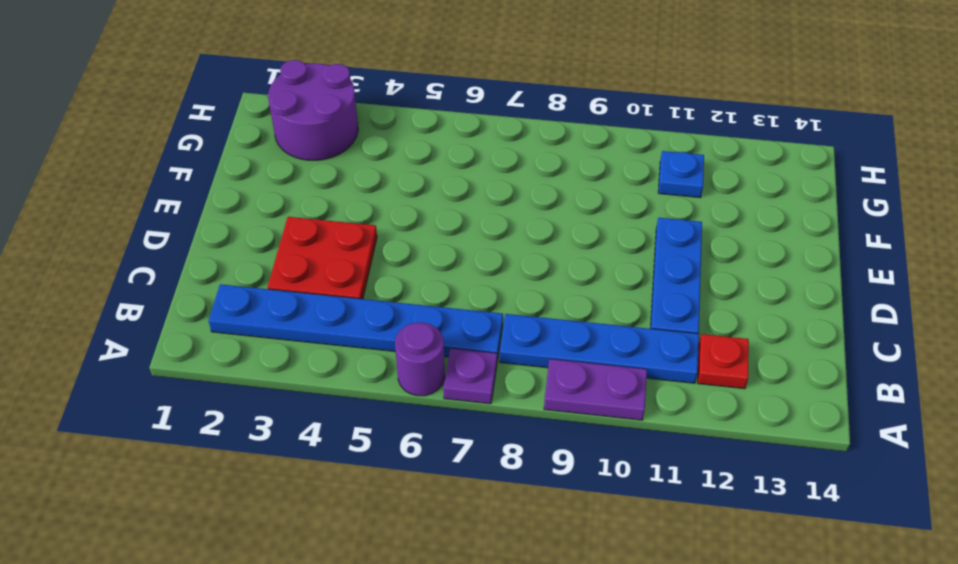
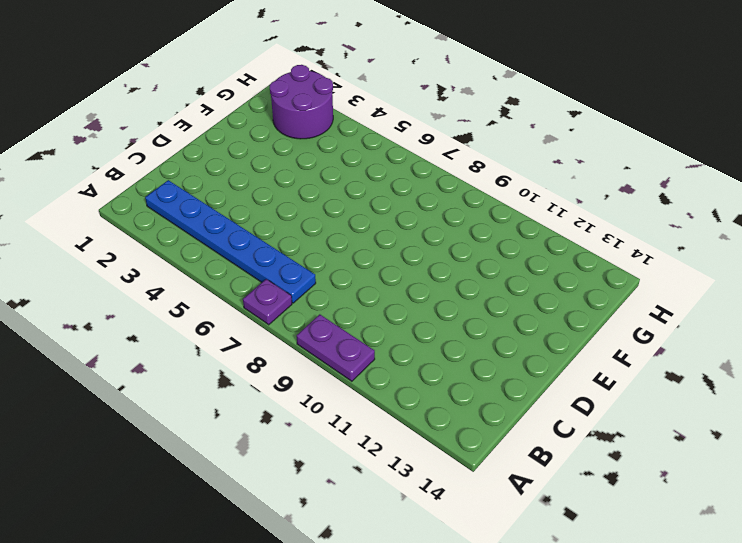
none -> purple round brick A6 level 1
none -> blue plate B8:B11 level 1

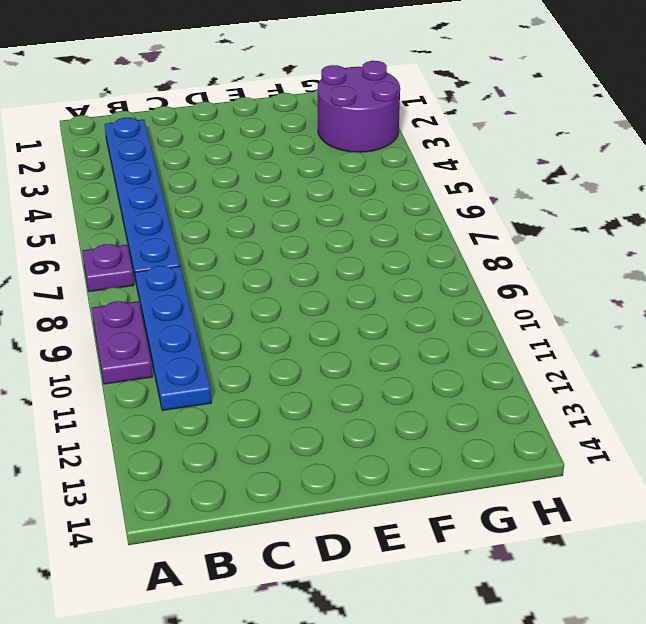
none -> purple round brick A6 level 1
none -> red plate B12 level 1

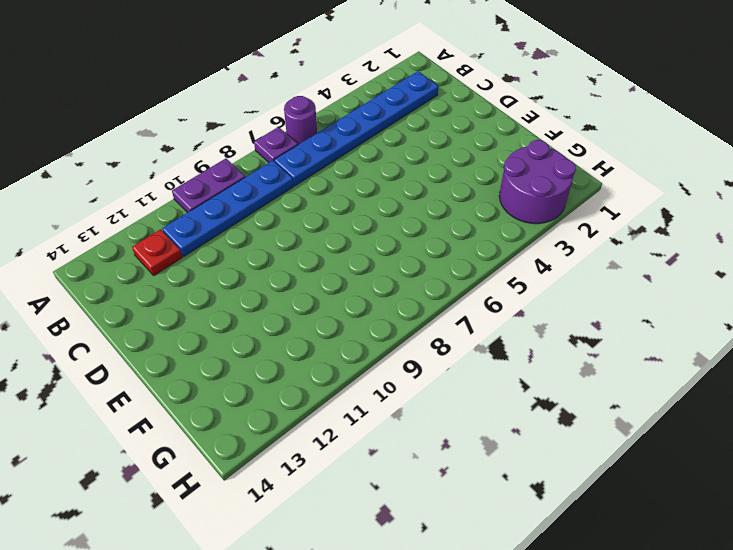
none -> red plate C3:D4 level 1
none -> blue plate C11:E11 level 1

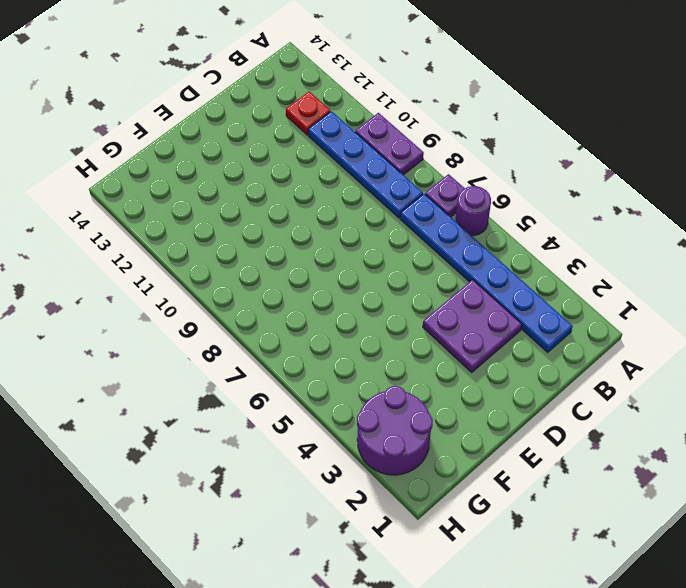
purple plate C3:D4 level 1 -> red plate C3:D4 level 1
none -> blue plate C11:E11 level 1
none -> blue plate G11 level 1

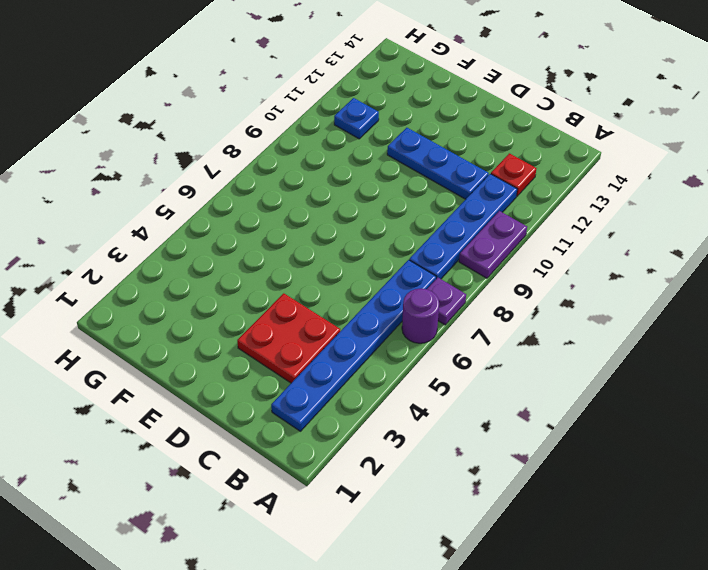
none -> purple round brick G2:H3 level 1

